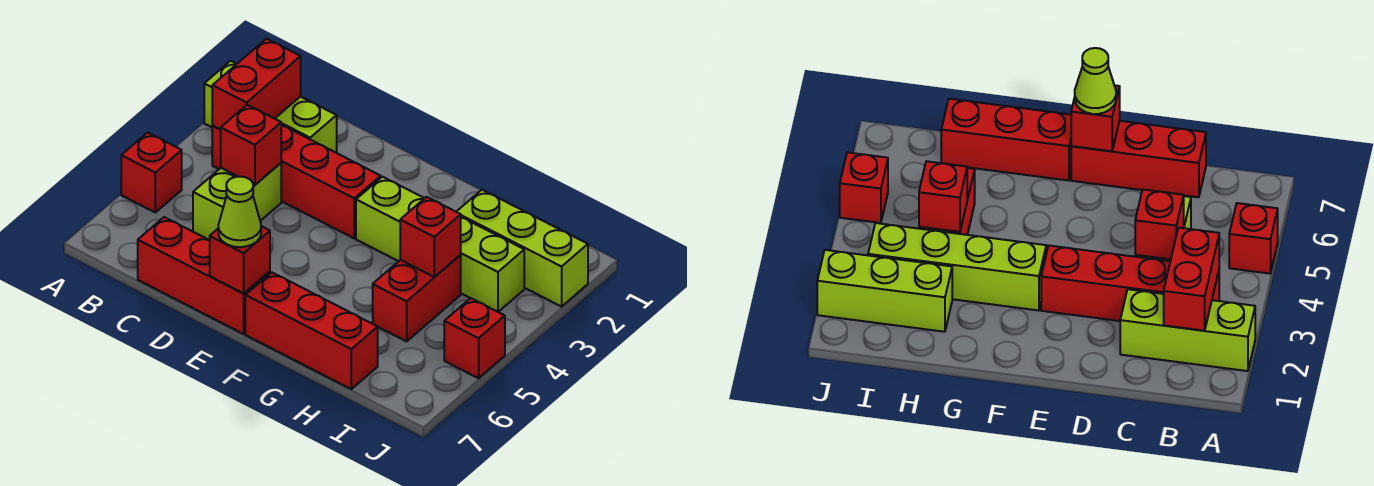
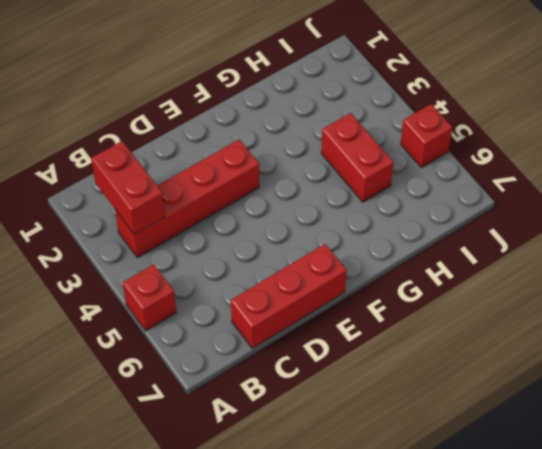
none -> lime brick A2:C2 level 1
none -> lime brick C4:C5 level 1
none -> lime brick F3:I3 level 1

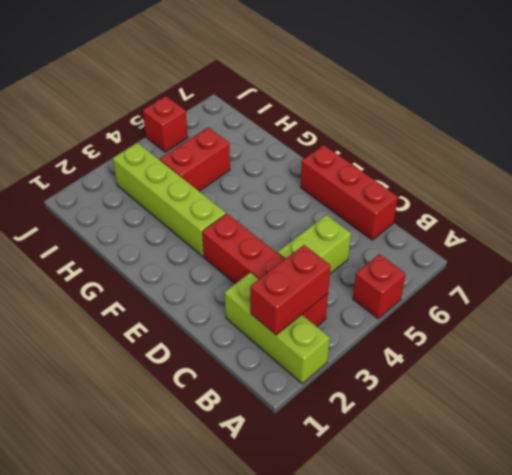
none -> red brick F7:H7 level 1
none -> lime brick H2:J2 level 1
none -> red brick C4 level 2

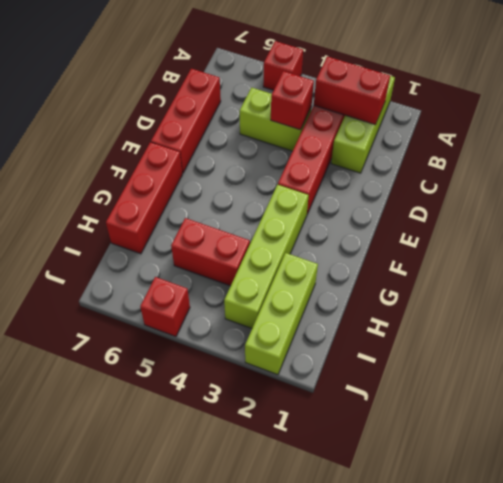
none -> red brick E7 level 2
none -> red brick H4 level 2
none -> lime cone E7 level 3

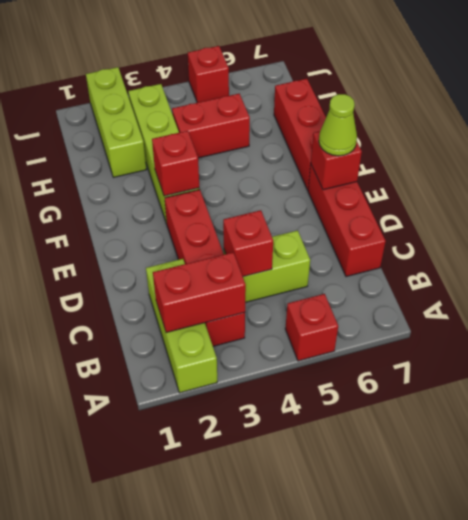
red brick F3 level 2 -> red brick H4 level 2

